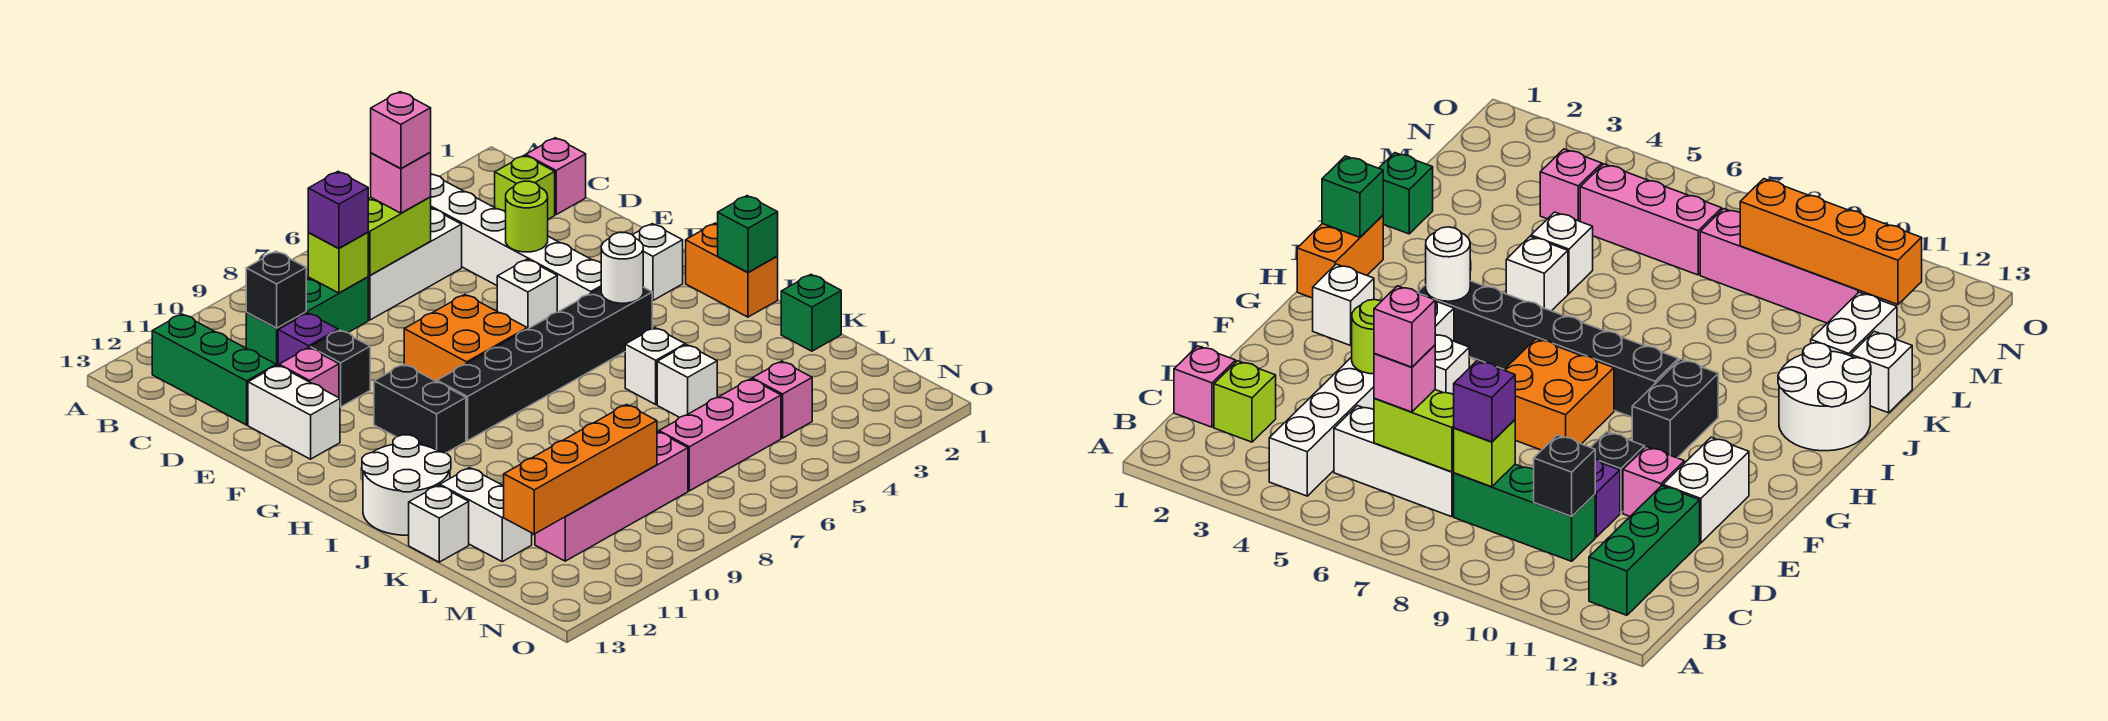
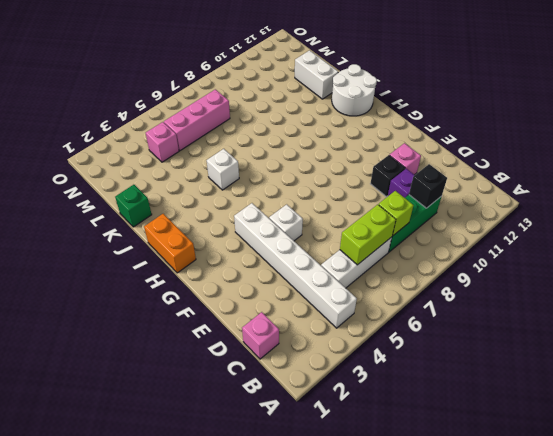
none -> green brick B12:D12 level 1
none -> lime brick C2 level 1
none -> white brick E12:F12 level 1
none -> orange brick F7:G8 level 1

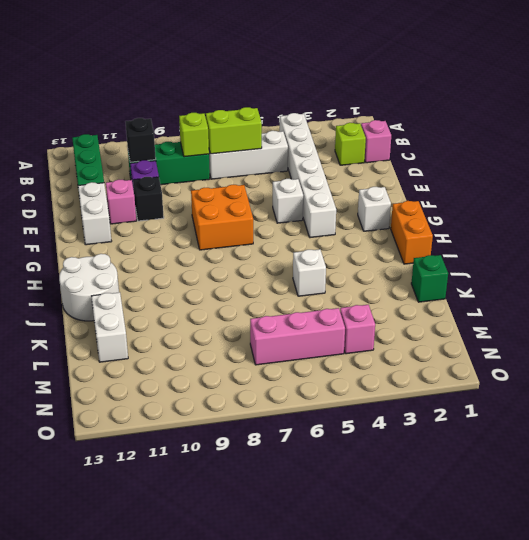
none -> black brick G10:H10 level 1
none -> black brick H4:H9 level 1
none -> white brick K5 level 1
none -> white brick K13 level 1

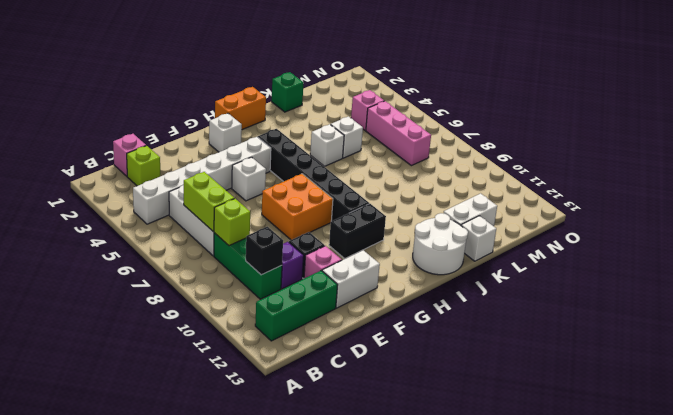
none -> pink brick M8:M11 level 1
none -> lime round brick E4 level 2
none -> white round brick H4 level 2
none -> green brick I1 level 2

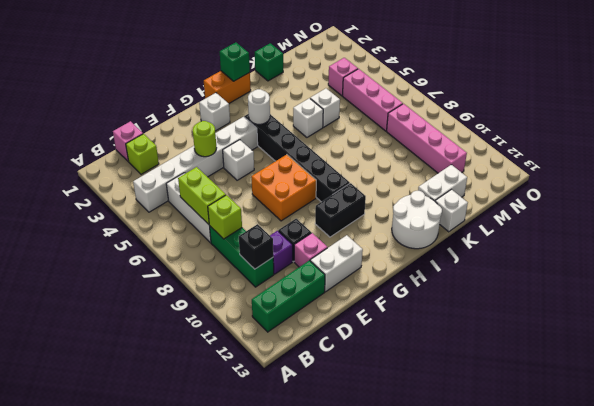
none -> orange brick M9:M12 level 2
none -> pink brick C6 level 3
none -> purple brick C8 level 3
none -> pink brick C6 level 4

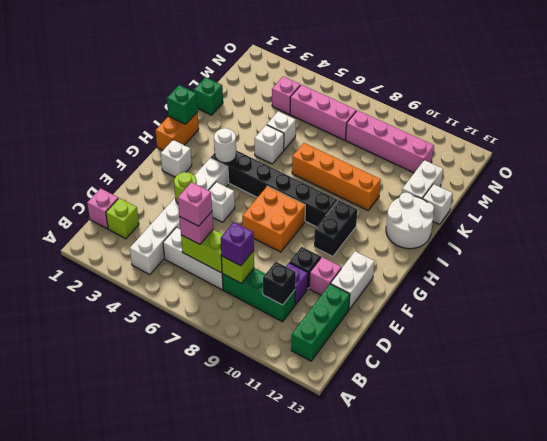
orange brick J7:J10 level 1 -> orange brick M9:M12 level 2

